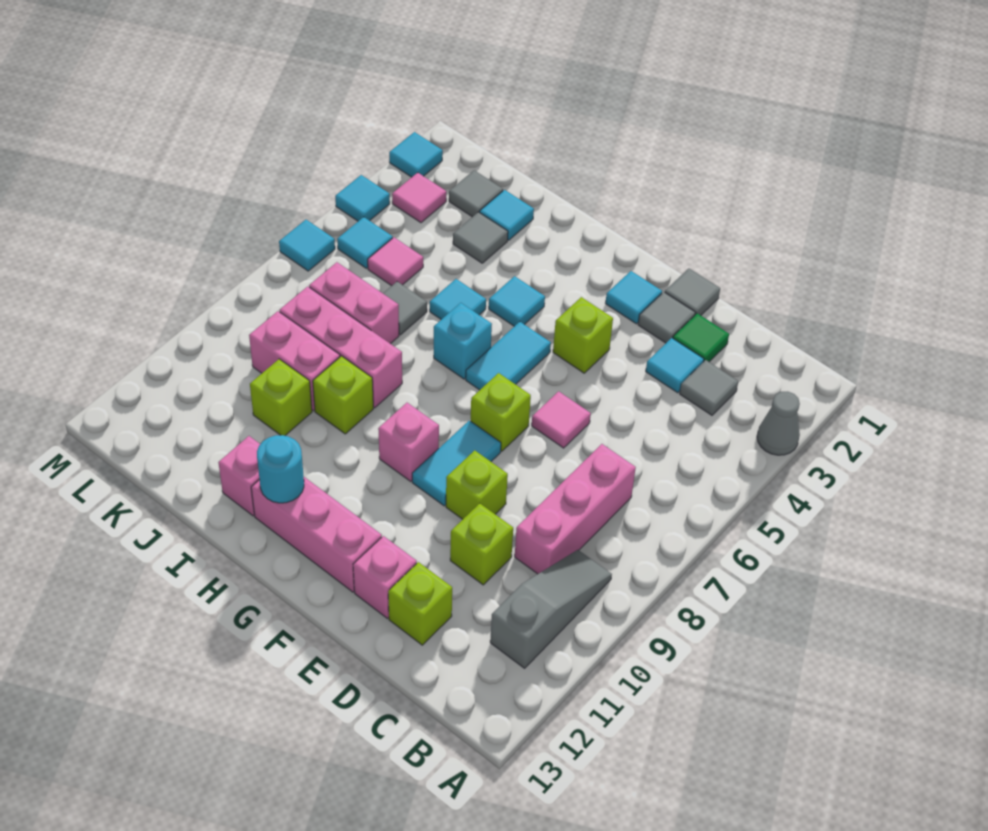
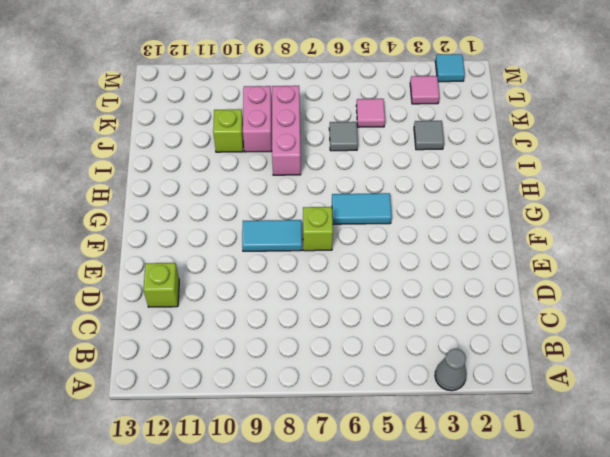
none -> grey slope B9:B11 level 1 top 11
none -> grey tile C3 level 1
none -> pink brick C7:C9 level 1
none -> green tile D2 level 1

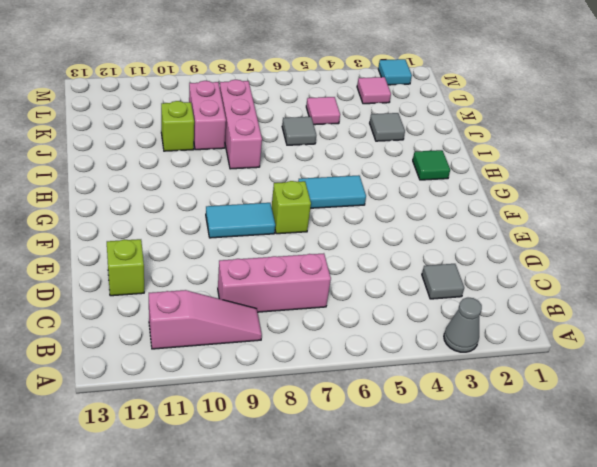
pink slope B9:B11 level 1 top 11 -> grey slope B9:B11 level 1 top 11
green tile H2 level 1 -> green tile D2 level 1
none -> cyan tile D3 level 1
none -> lime brick D10 level 1
none -> grey tile E1 level 1
none -> grey tile E2 level 1

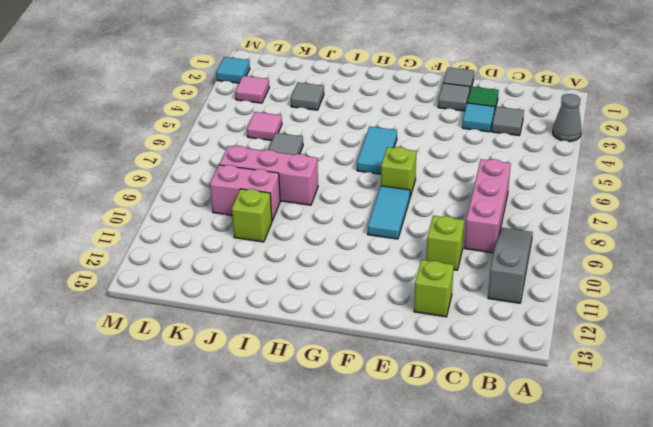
none -> pink tile E6 level 1
none -> lime brick E9 level 1
none -> pink brick E12 level 1
none -> cyan tile F2 level 1

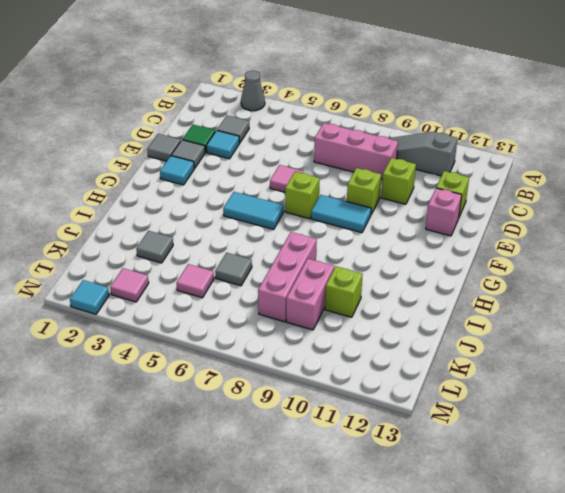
none -> lime brick F4 level 1
none -> pink brick F12:H12 level 1
none -> pink brick G9 level 1
none -> cyan tile H4 level 1

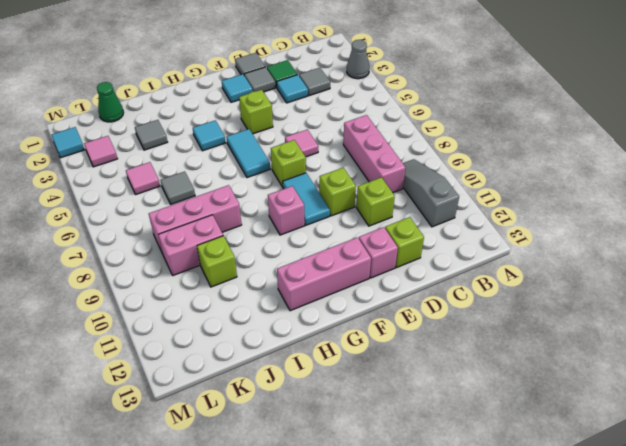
green cone K1 level 1 -> none
none -> cyan brick H6 level 1
none -> cyan tile I5 level 1
none -> lime brick I9 level 1
none -> pink brick I12 level 1

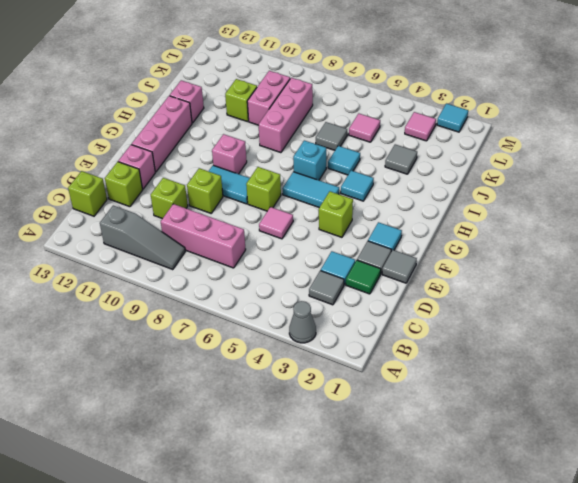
lime brick C13 level 1 -> lime brick I9 level 1
none -> cyan tile J2 level 1
none -> pink brick J7:K7 level 1
none -> grey tile K2 level 1
none -> cyan tile L5 level 1

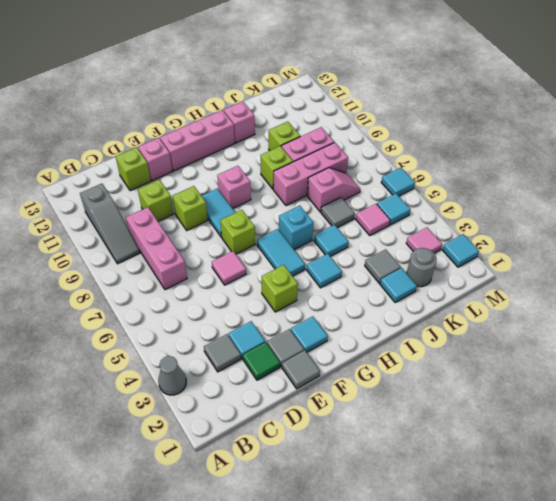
pink slope J7:K7 level 1 top J -> pink brick J7:K7 level 1
grey round brick K2 level 1 -> grey tile K2 level 1
none -> cyan tile M4 level 1
none -> cyan round brick H12 level 2

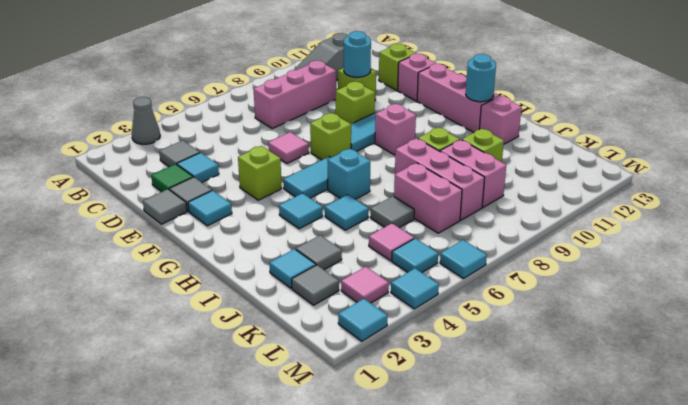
cyan round brick D10 level 2 -> none

